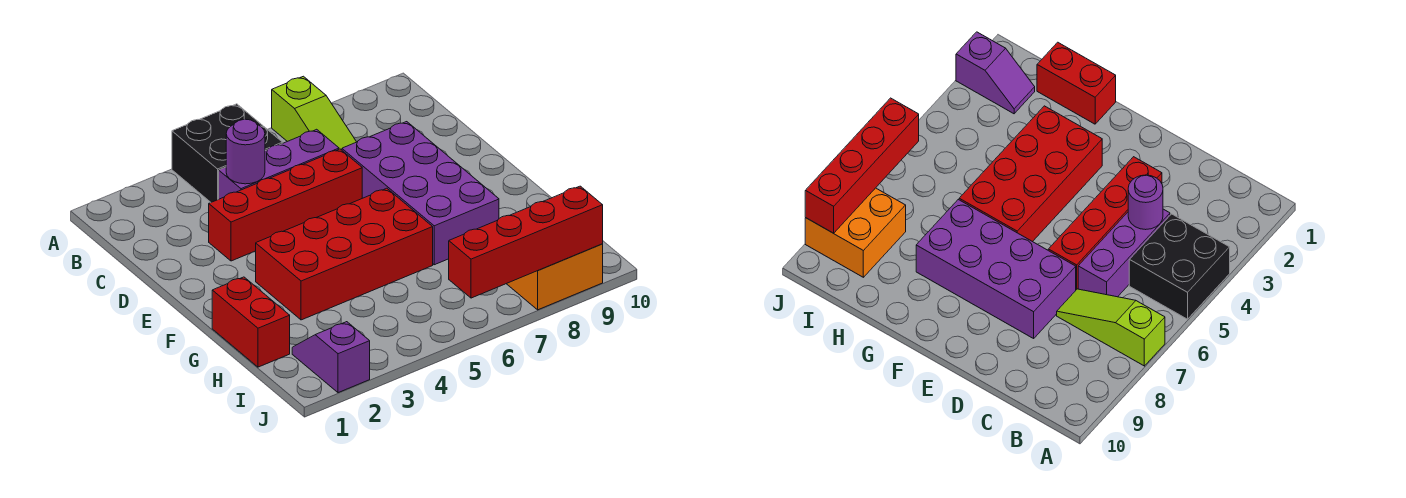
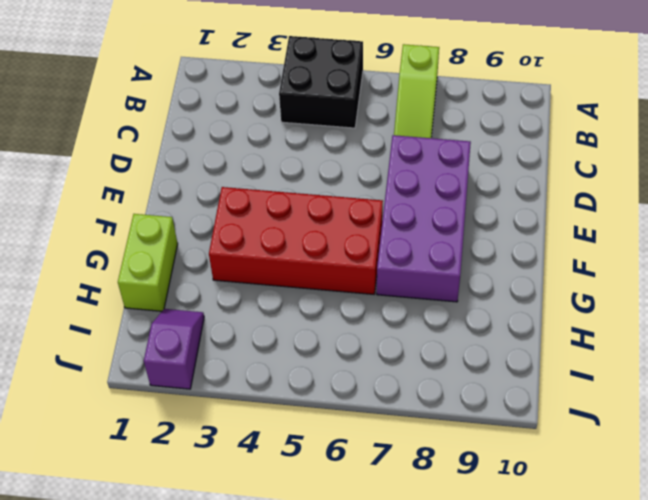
lime brick G1:H1 level 1 -> red brick G1:H1 level 1
none -> purple brick C4:C6 level 1
none -> red brick D3:D6 level 1

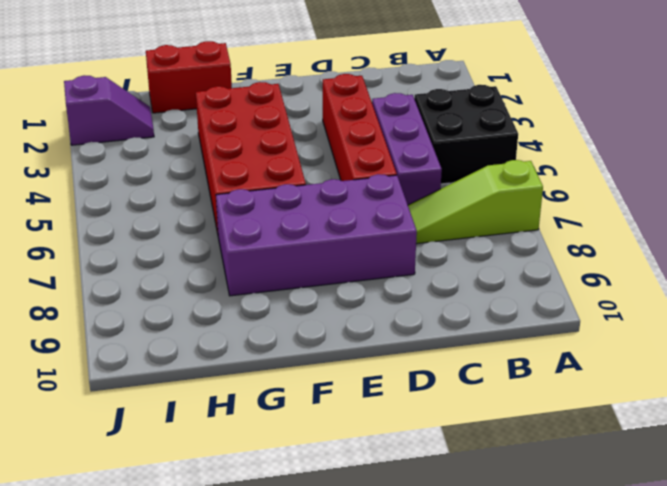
none -> orange brick I8:J9 level 1
none -> purple round brick C4 level 2

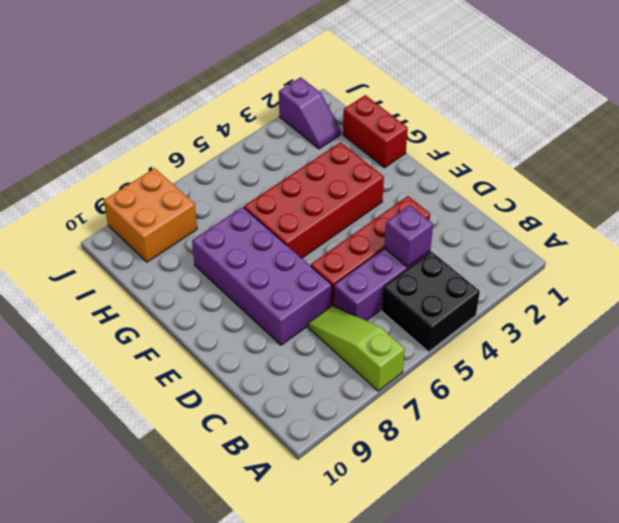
purple brick C4 level 2 -> purple round brick C4 level 2
none -> red brick J6:J9 level 2

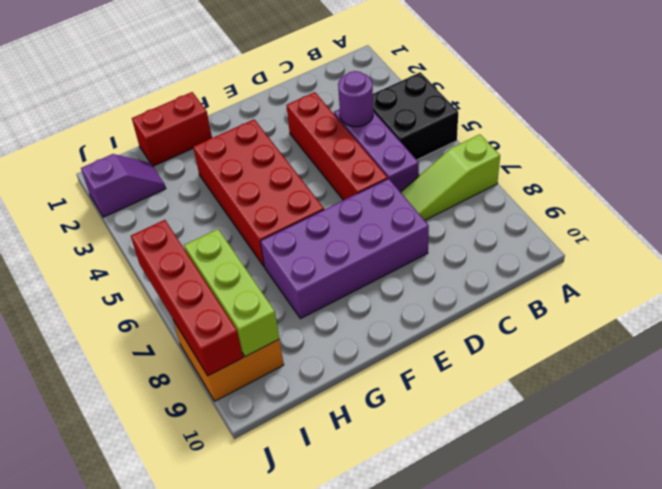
lime brick I7:I9 level 2 -> none

